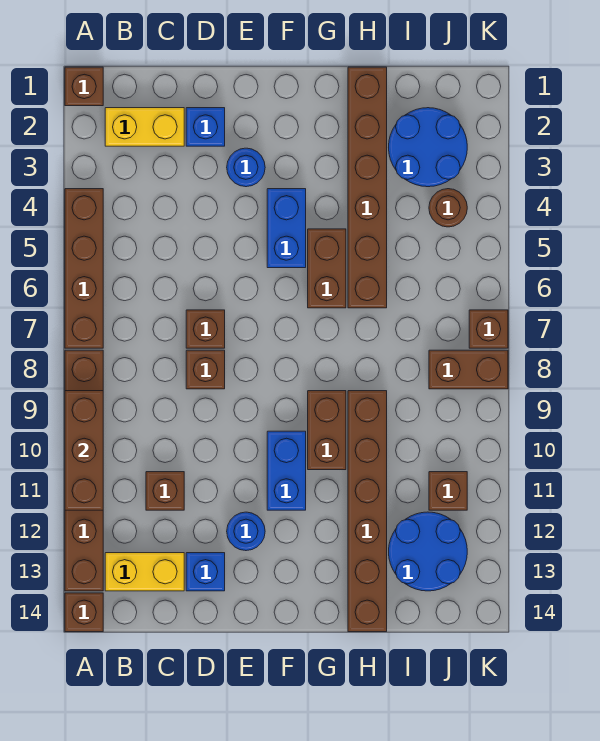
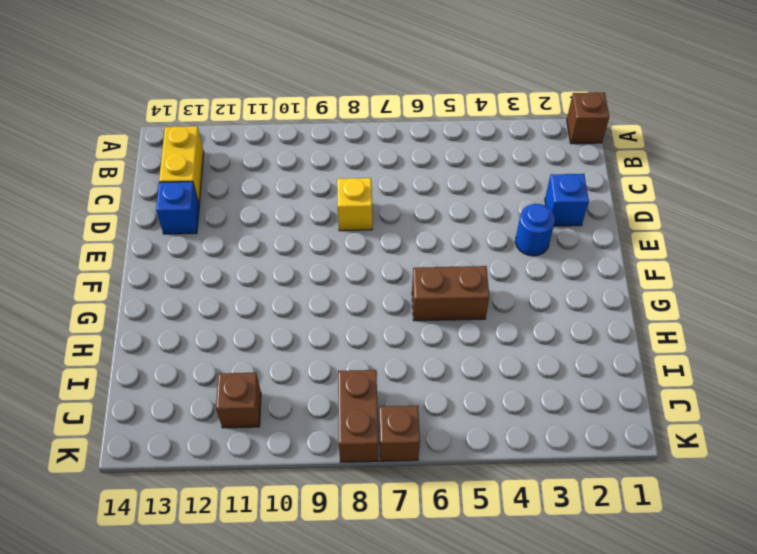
yellow brick D8 level 1 -> brown brick D8 level 1
none -> brown brick A4:A7 level 1
none -> brown brick A8:A13 level 1
none -> brown brick A14 level 1

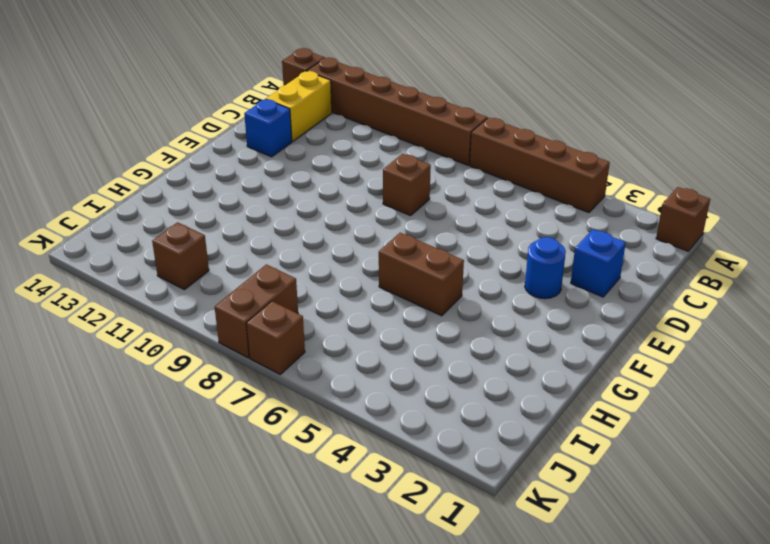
none -> yellow brick B2:C2 level 1
none -> brown brick C11 level 1
none -> brown brick D7 level 1

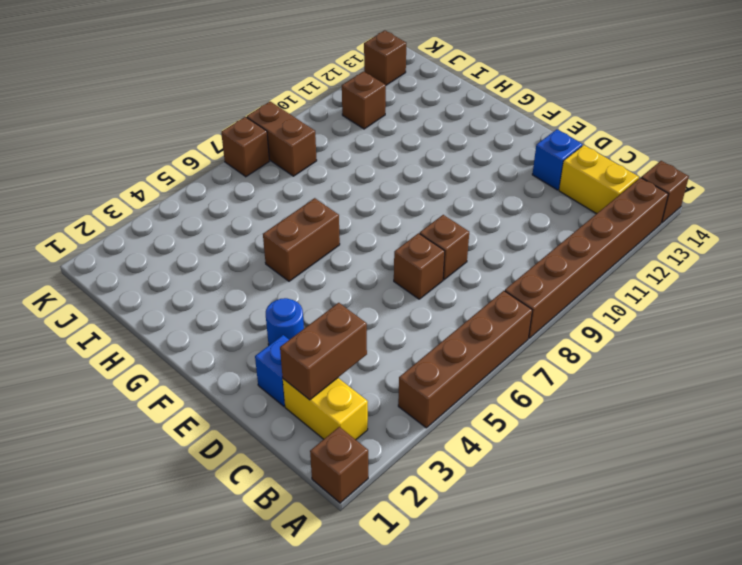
brown brick C2:C3 level 2 -> brown brick G9:G10 level 1
brown brick K13 level 1 -> brown brick C11 level 1
none -> blue round brick E12 level 1
none -> blue brick F4:F5 level 1
none -> blue brick F10:F11 level 1

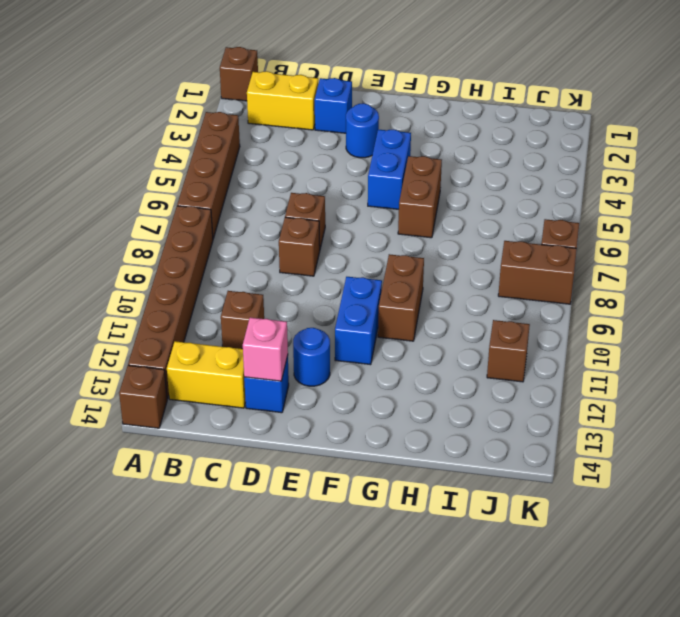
pink brick D13 level 2 -> none
none -> brown brick H1:H6 level 1
none -> brown brick H9:H14 level 1
none -> blue round brick I2:J3 level 1

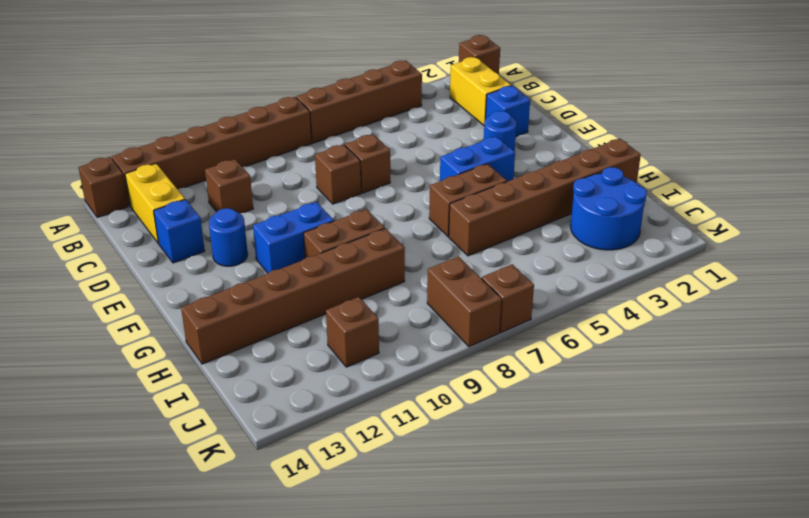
none -> blue round brick I12:J13 level 1
none -> brown round brick J4 level 1
none -> brown brick A9:A11 level 2

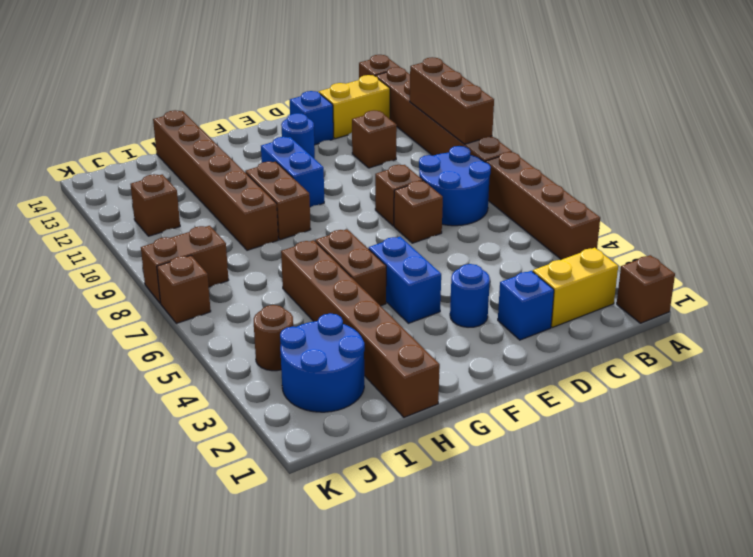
blue round brick B7:C8 level 1 -> blue round brick I12:J13 level 1

